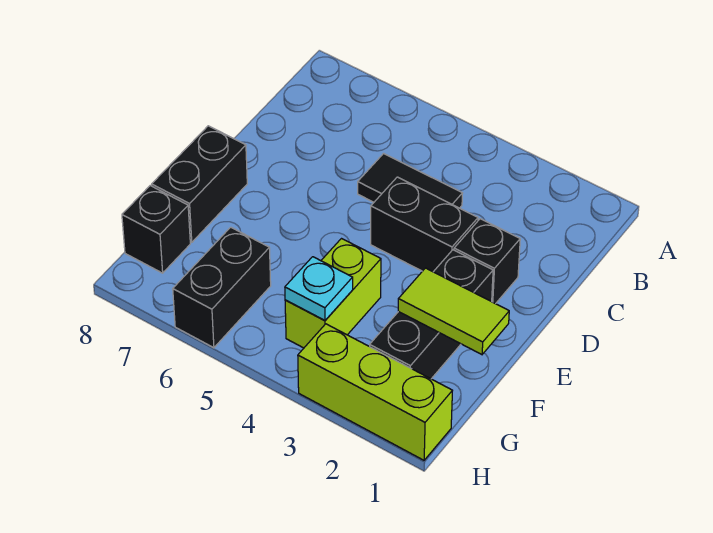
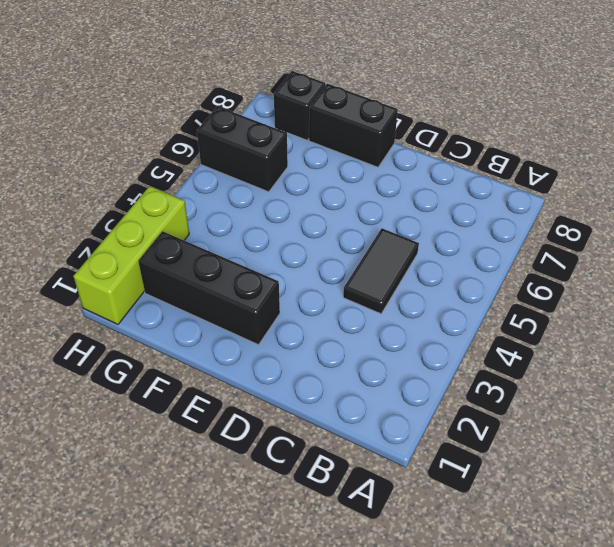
none -> black brick D2 level 1
none -> black brick D3:D4 level 1

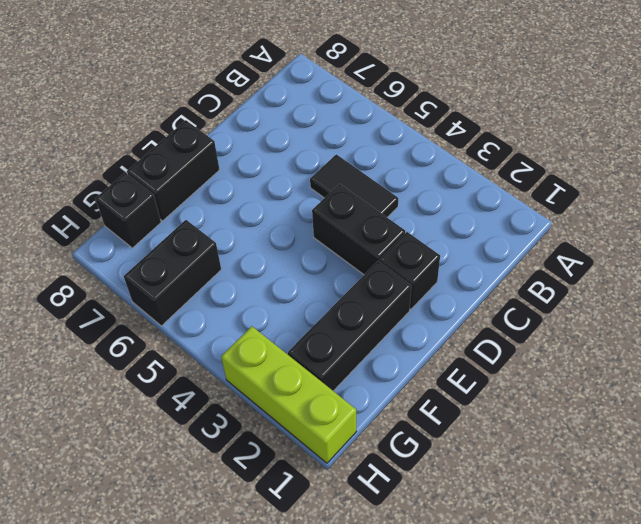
none -> lime brick F4:G4 level 1
none -> lime tile F1:F2 level 2

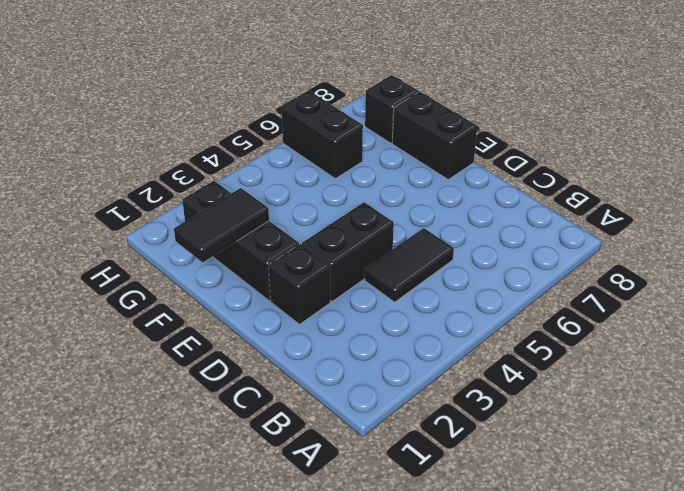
black tile F1:F2 level 2 -> lime tile F1:F2 level 2
none -> lime brick F4:G4 level 1
none -> lime brick H1:H3 level 1

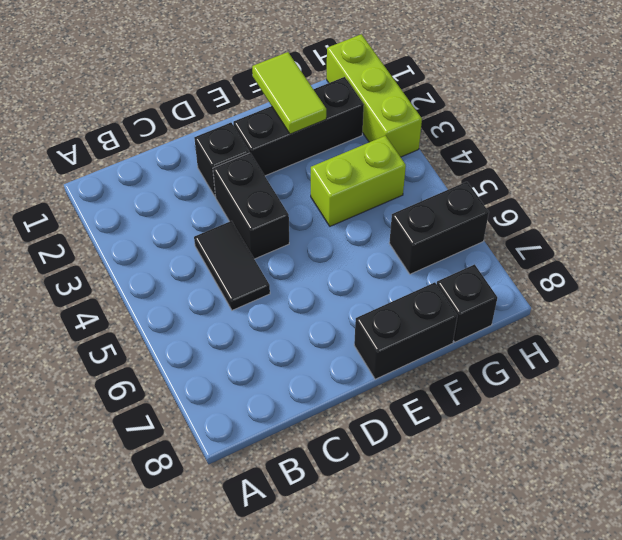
none -> cyan plate G4 level 2

